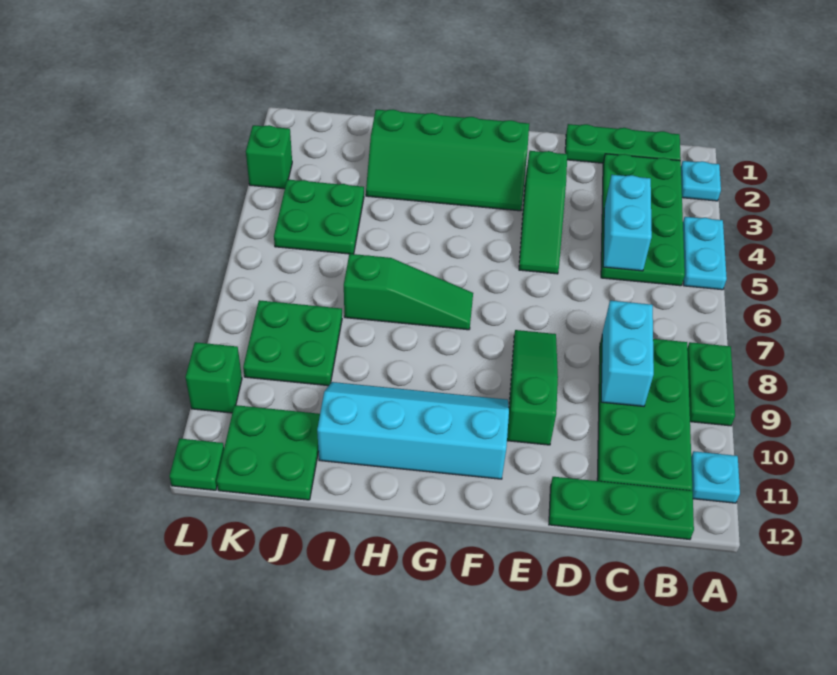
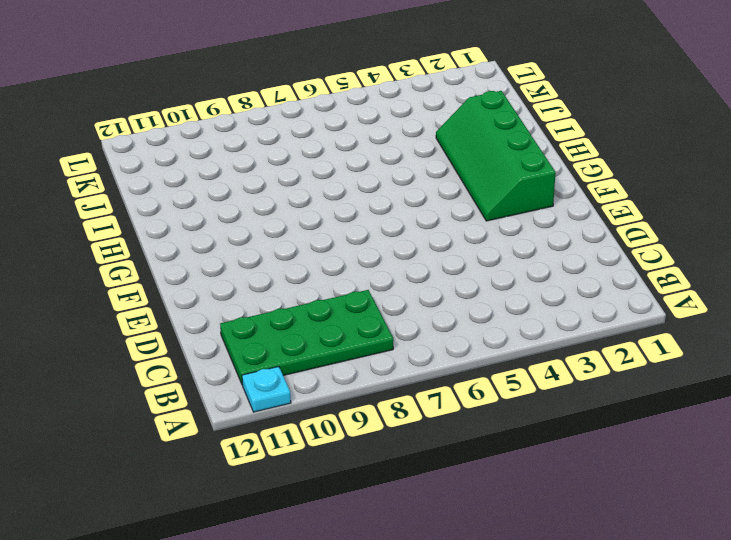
none -> cyan plate A2 level 1
none -> cyan plate A4:A5 level 1
none -> green plate A8:A9 level 1

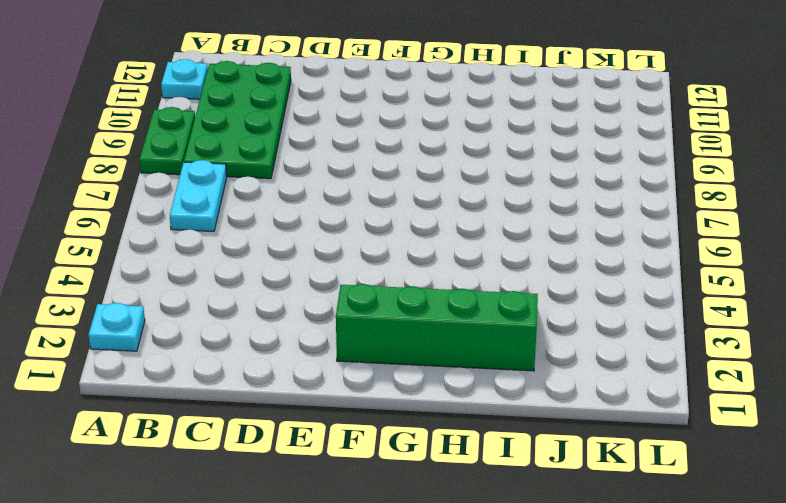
cyan plate B6:B7 level 1 -> cyan plate A4:A5 level 1
none -> green plate B1:D1 level 1
none -> green plate B2:C5 level 1
none -> green plate B12:D12 level 1

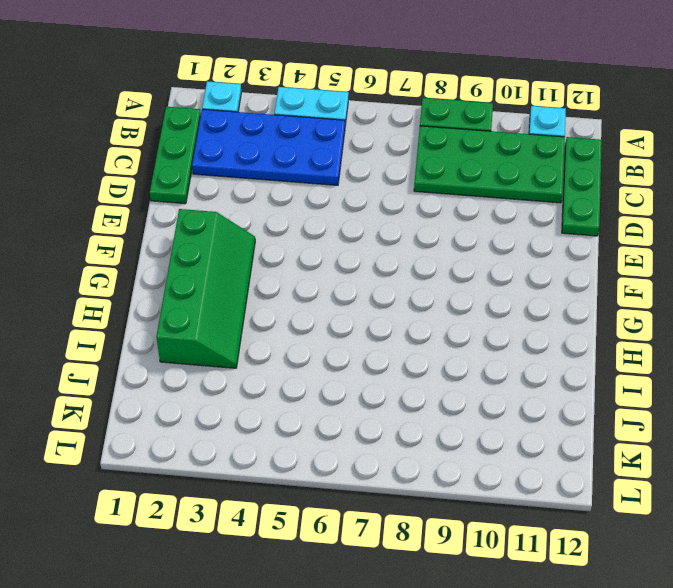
blue plate B2:C5 level 1 -> green plate B2:C5 level 1
none -> green slope E3:E5 level 1 top 3
none -> green slope E8:E10 level 1 top 10
none -> cyan slope F10:I11 level 1 top 11

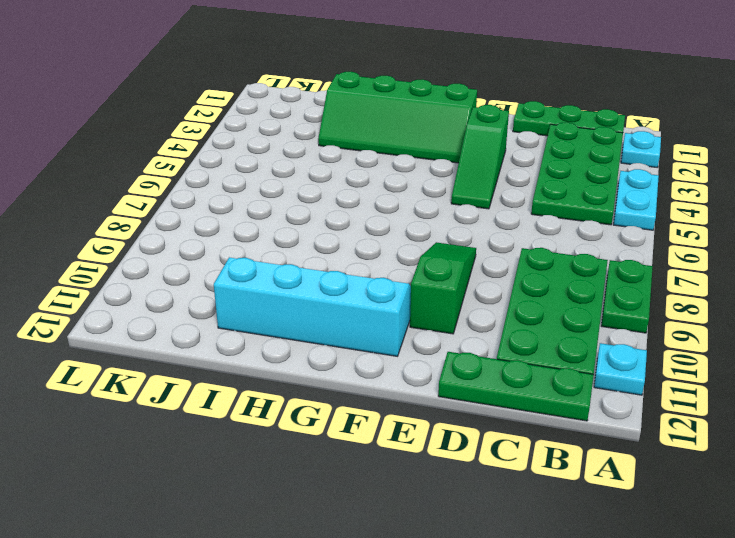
none -> green slope G7:I7 level 1 top I
none -> green plate J4:K5 level 1
none -> green plate J8:K9 level 1

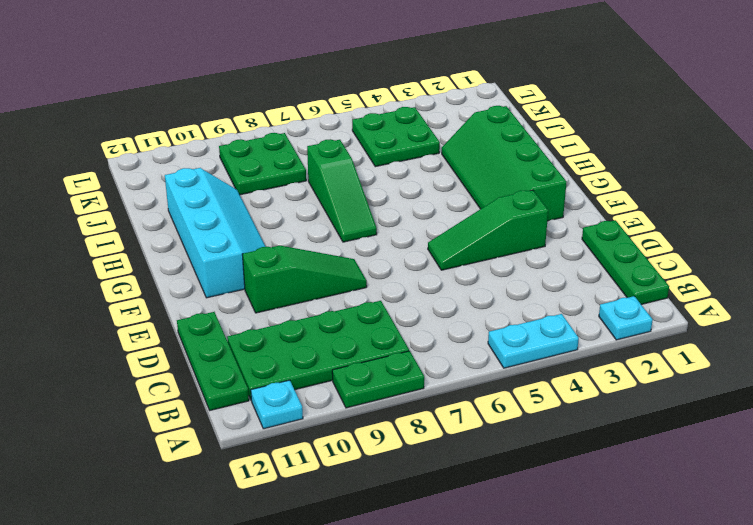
none -> green plate B2:C5 level 1
none -> green plate J11:K12 level 1
none -> green brick L3 level 1

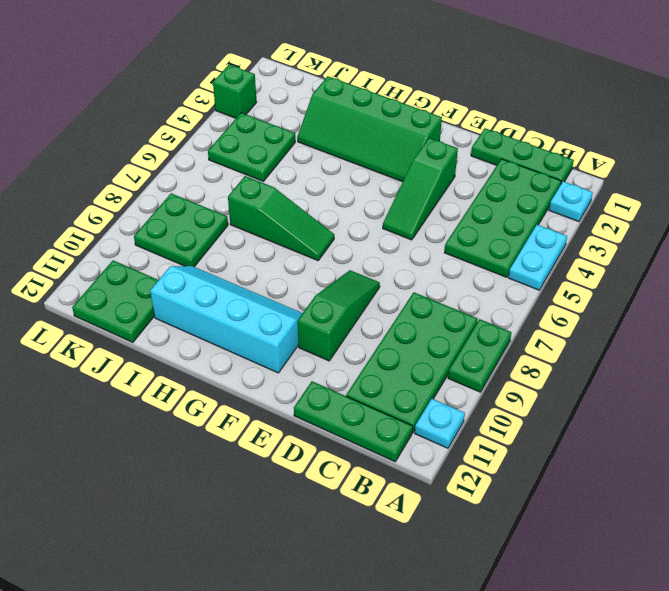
none -> green brick L10 level 1
none -> green plate L12 level 1
none -> cyan brick C4:C5 level 2

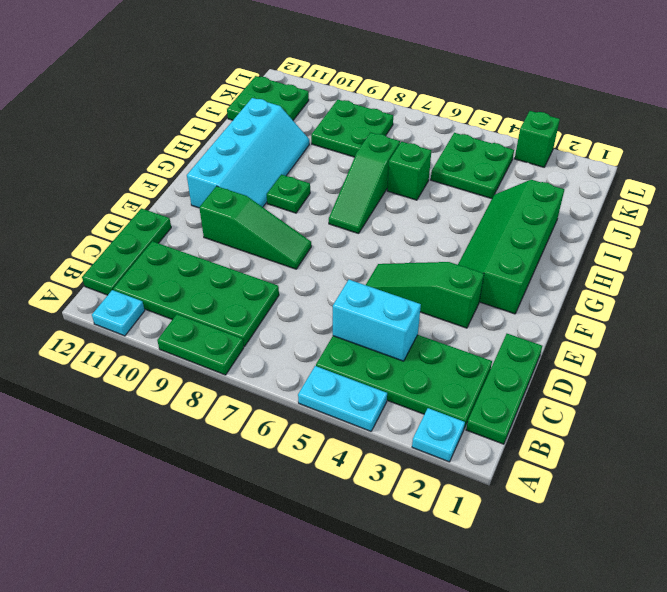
green plate G9 level 1 -> green plate L12 level 1
green brick I6 level 1 -> green brick L10 level 1
none -> cyan brick C8:C9 level 2

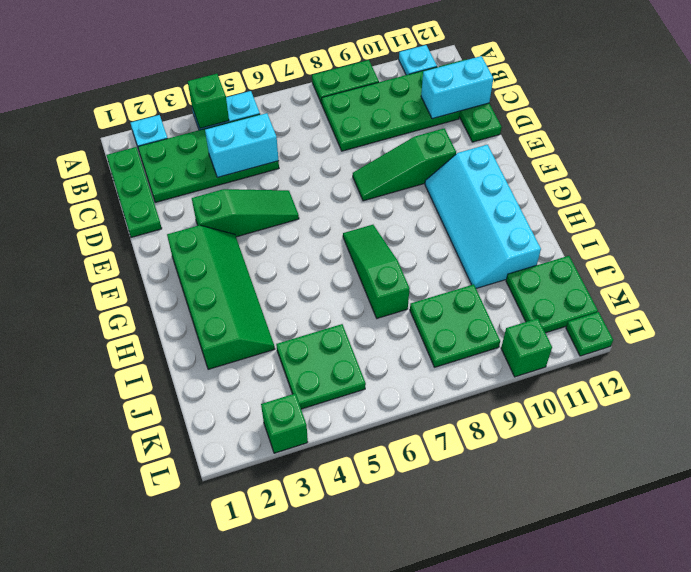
green brick A4 level 2 -> none
cyan brick C11:C12 level 2 -> cyan brick C8:C9 level 2

